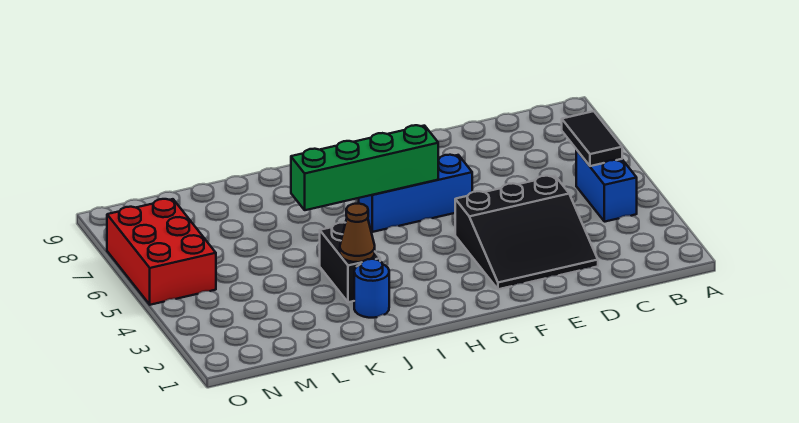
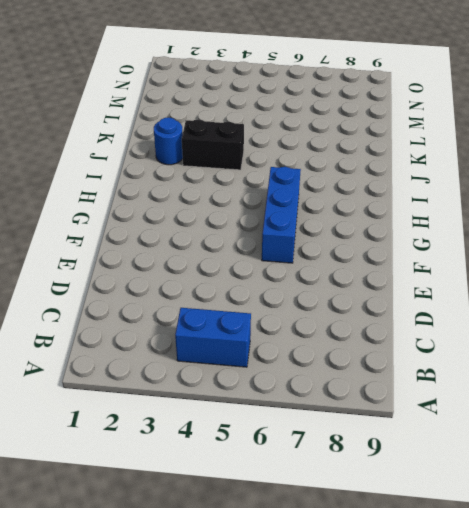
none -> black slope D2:F4 level 1 top 4
none -> red brick N5:O7 level 1

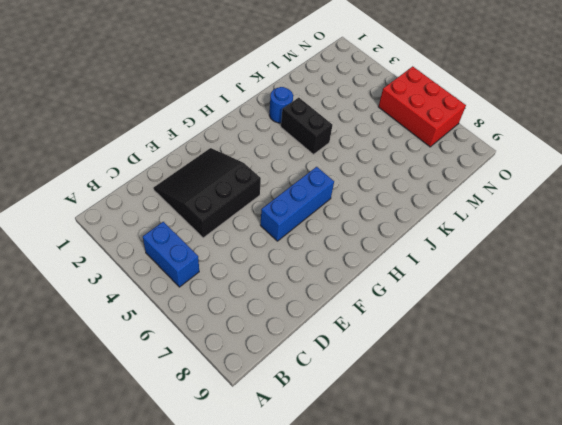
none -> black tile B5:B6 level 2
none -> green brick G6:J6 level 2

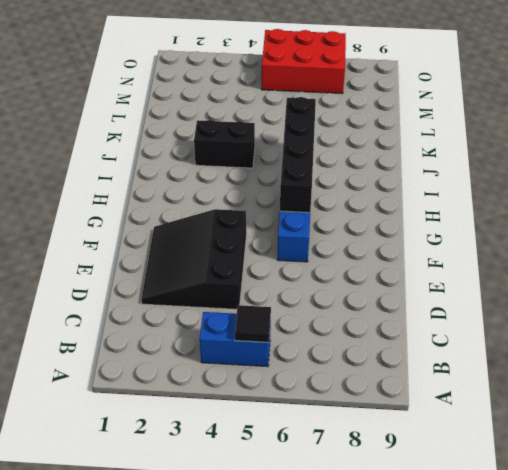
black tile B5 level 2 -> black tile B5:B6 level 2
black brick G6:J6 level 2 -> green brick G6:J6 level 2
none -> blue round brick J2 level 1
none -> brown cone J3 level 2

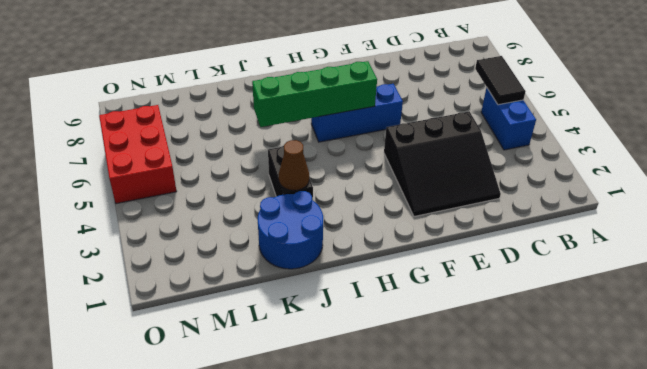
blue round brick J1:K2 level 1 -> blue round brick J2 level 1

